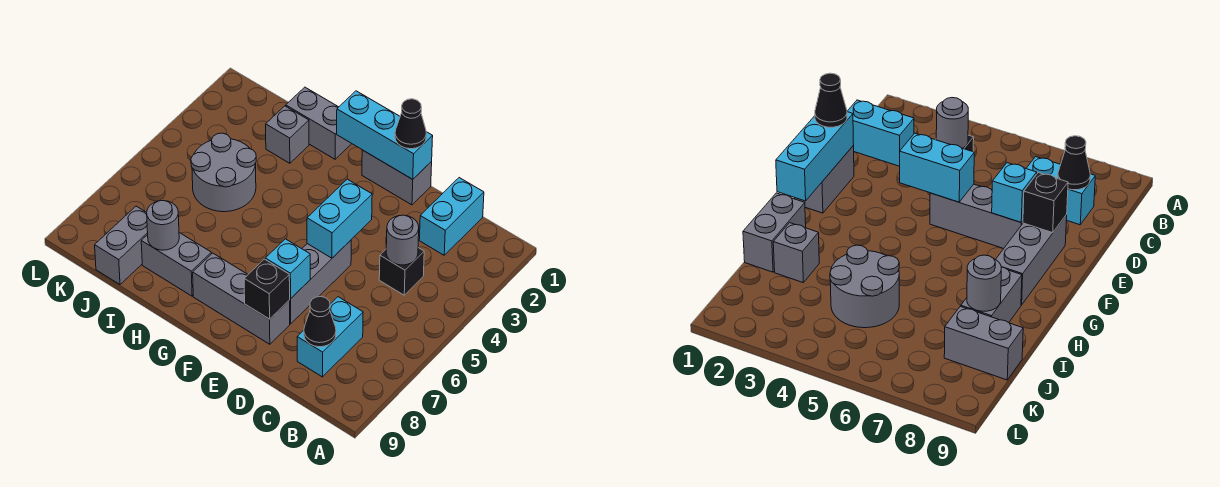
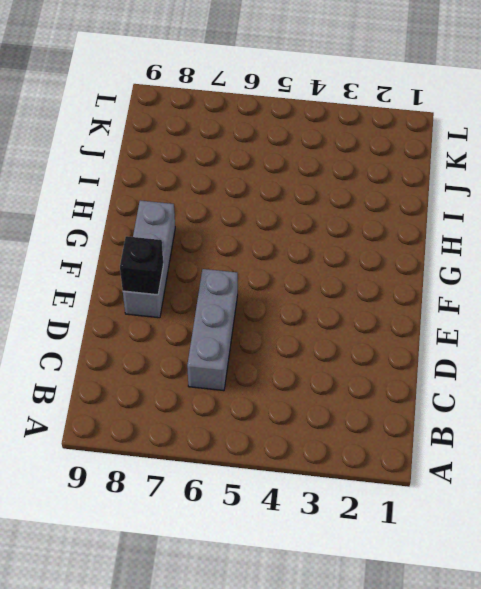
grey brick C6:E6 level 1 -> grey brick E5:E7 level 1
none -> cyan brick C1:C2 level 1
none -> black brick C4 level 1
none -> cyan brick C7:C8 level 1

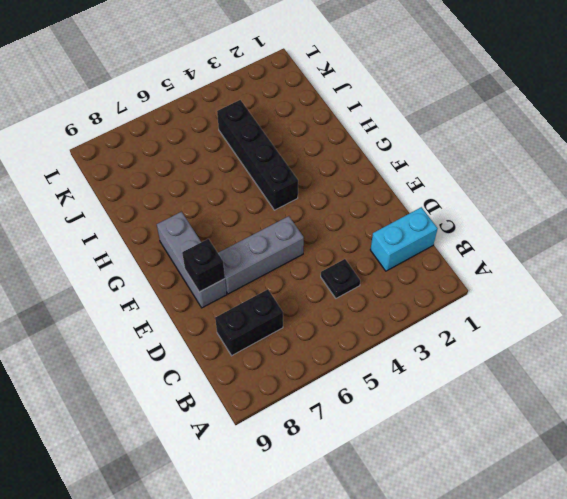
black plate C4 level 1 -> black brick C4 level 1
black brick C7:C8 level 1 -> cyan brick C7:C8 level 1
black brick G4:J4 level 1 -> grey round brick I4:J5 level 1
none -> grey brick E1:F1 level 1
none -> grey brick H1:I1 level 1
none -> grey brick H8:I8 level 1

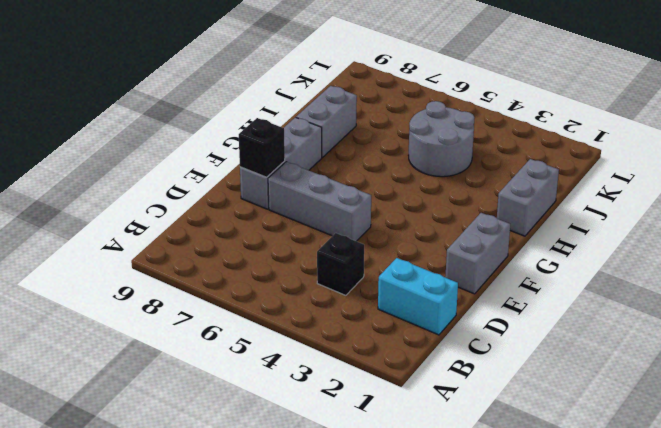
none -> cyan brick C7:C8 level 1
none -> grey brick I2 level 1
none -> grey brick J8:J9 level 1

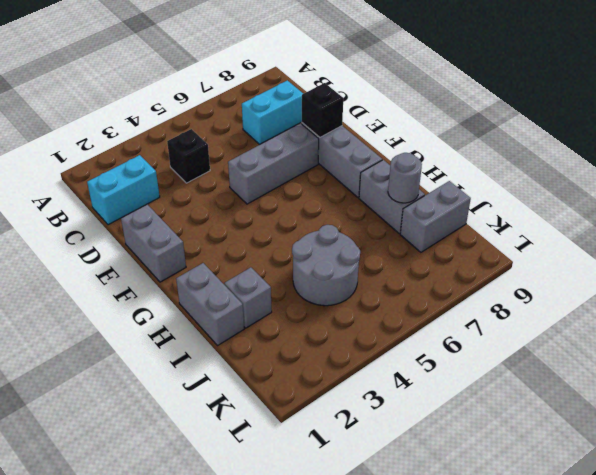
none -> grey round brick C4 level 2
none -> black cone C8 level 2
none -> cyan brick E1:G1 level 2

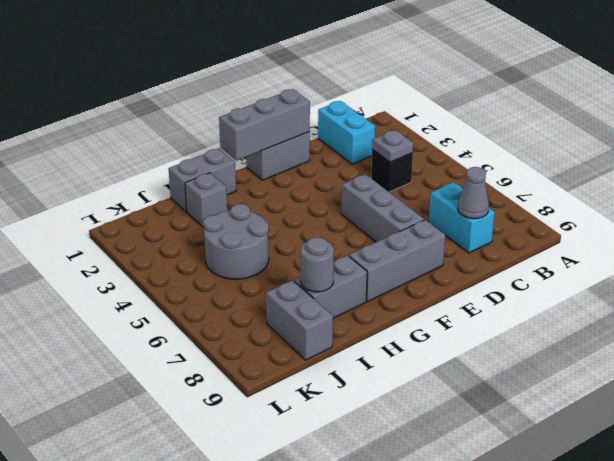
grey plate C4 level 2 -> grey round brick C4 level 2
grey cone C8 level 2 -> black cone C8 level 2
grey brick E1:G1 level 2 -> cyan brick E1:G1 level 2
none -> cyan brick E4:E5 level 2
none -> cyan brick E7 level 2
none -> black brick E8 level 2

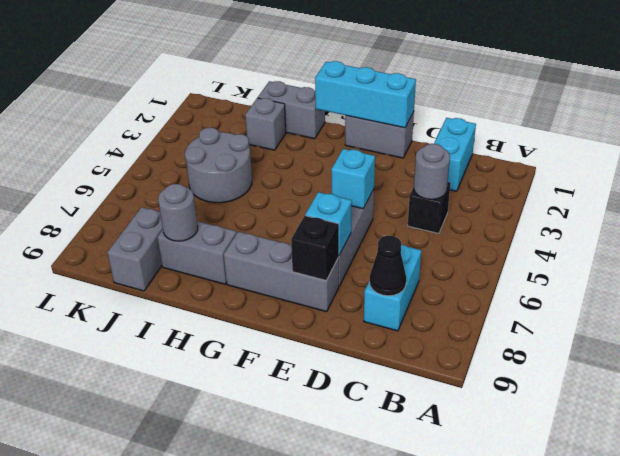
cyan brick E5 level 2 -> cyan brick E4:E5 level 2
none -> black cone E1 level 3

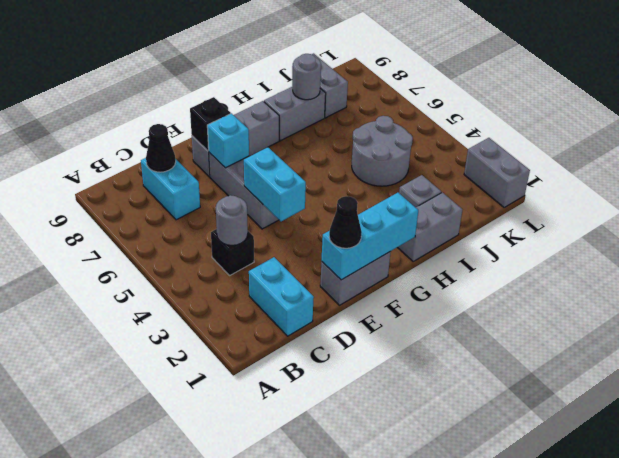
grey brick L1:L2 level 1 -> none

